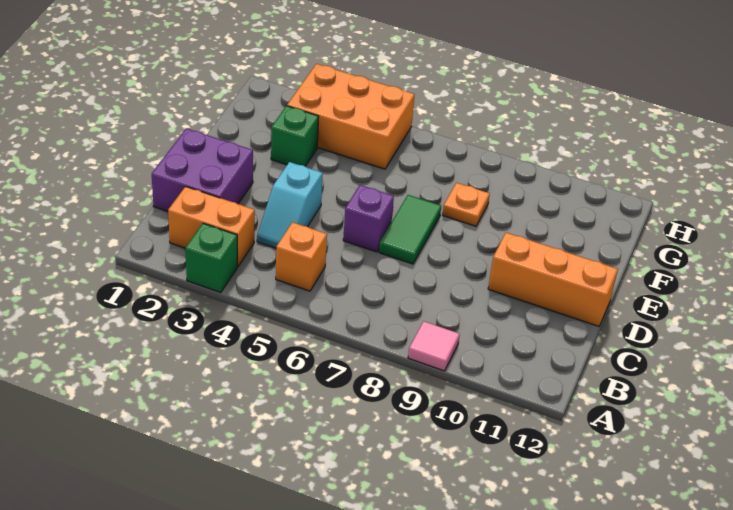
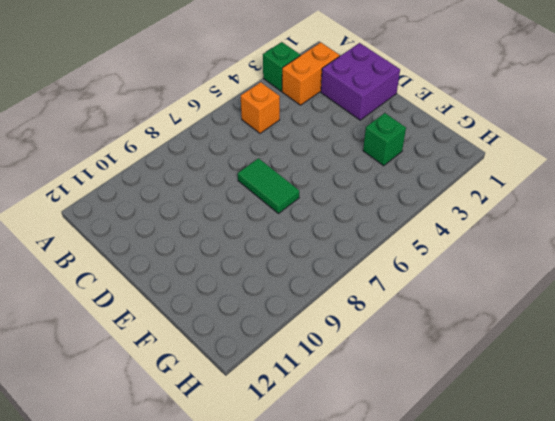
none -> pink tile A9 level 1
none -> cyan slope C4:D4 level 1 top D
none -> purple brick D6 level 1

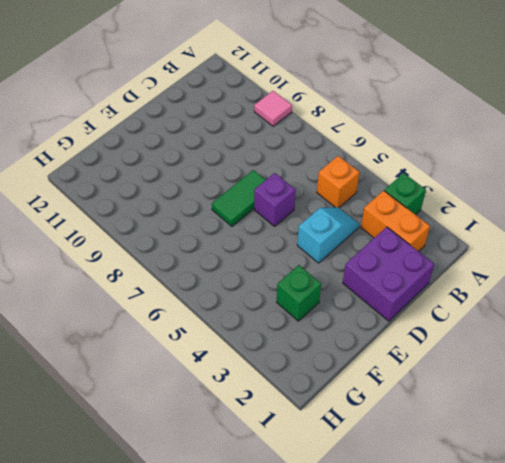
none -> orange brick D10:D12 level 1
none -> orange plate F8 level 1
none -> orange brick G3:H5 level 1

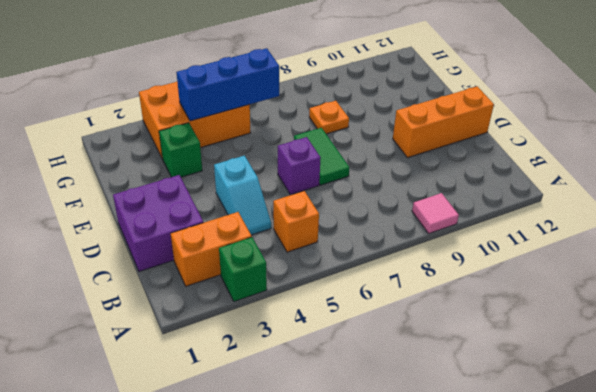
blue brick G4:G6 level 2 -> none

